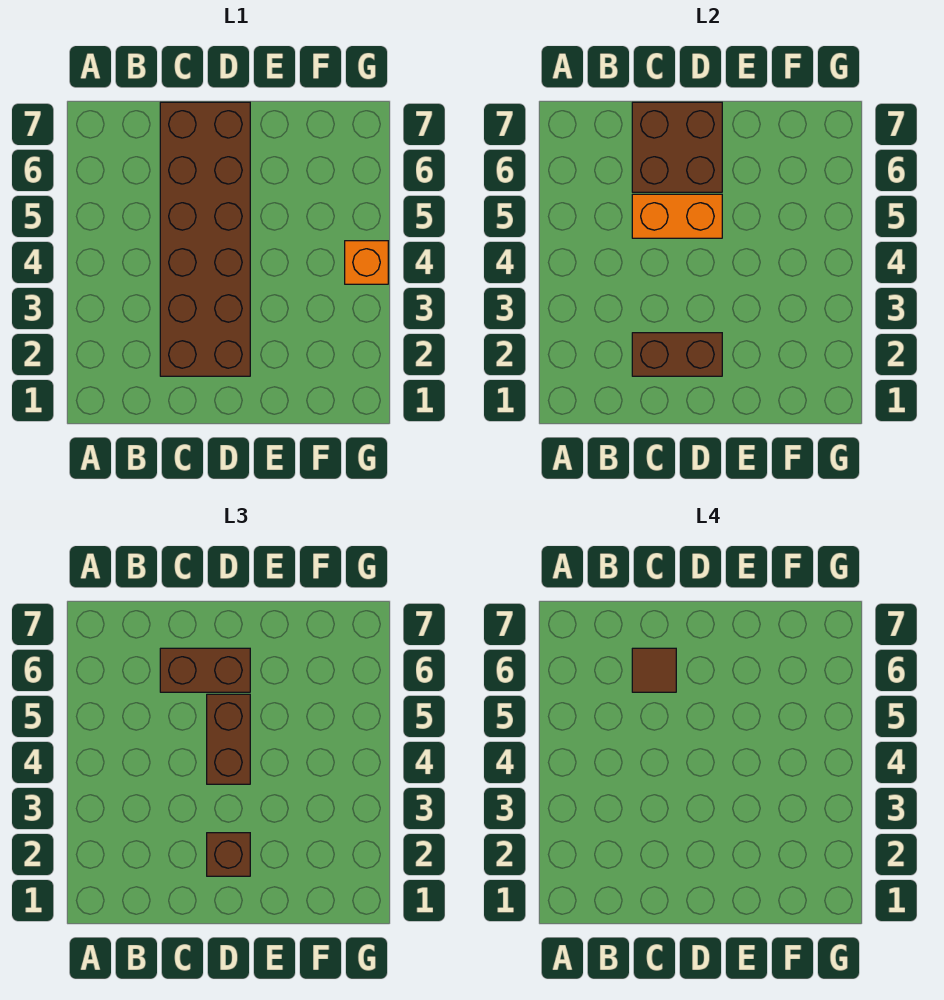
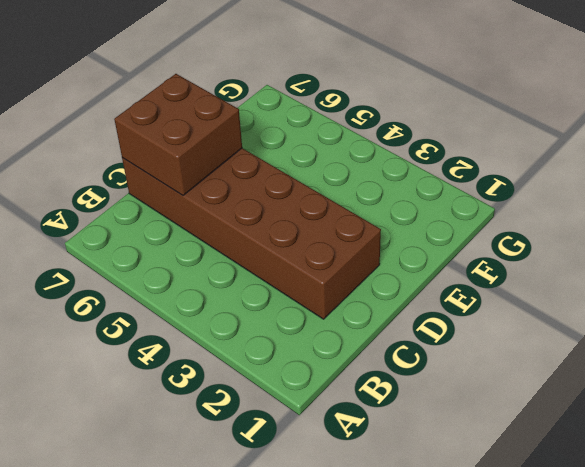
none -> orange brick G4 level 1
none -> brown brick C2:D2 level 2

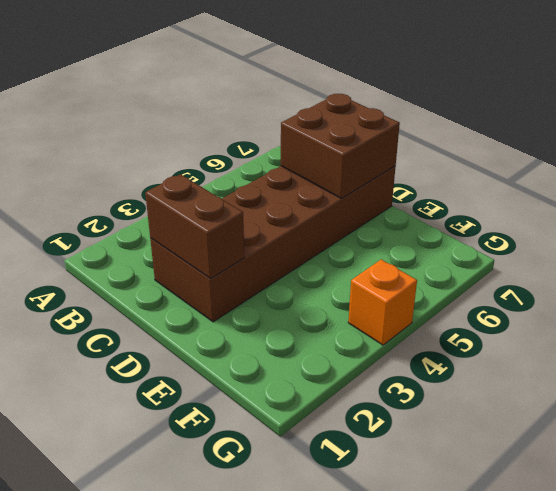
none -> orange brick C5:D5 level 2
none -> brown brick C6:D6 level 3

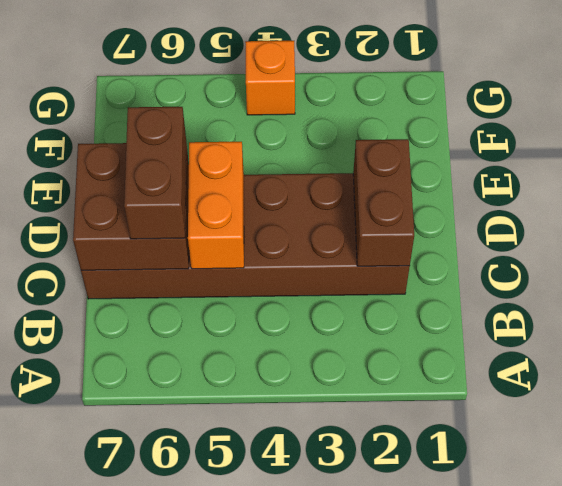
none -> brown brick D2 level 3
none -> brown brick D4:D5 level 3

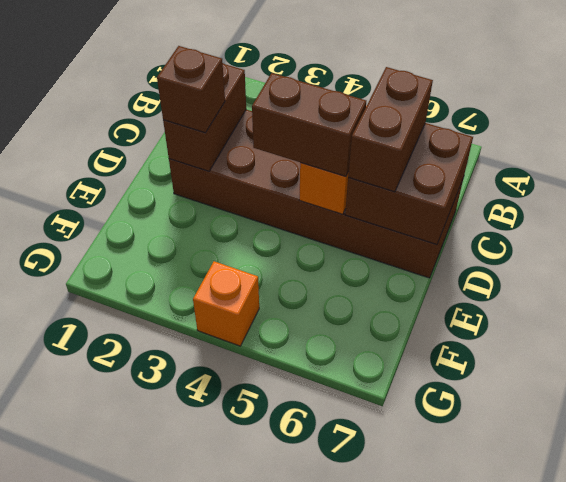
none -> brown tile C6 level 4

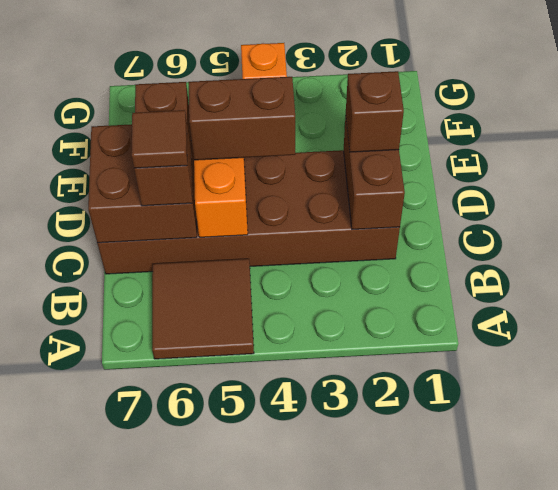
brown tile A5:B6 level 1 -> none

